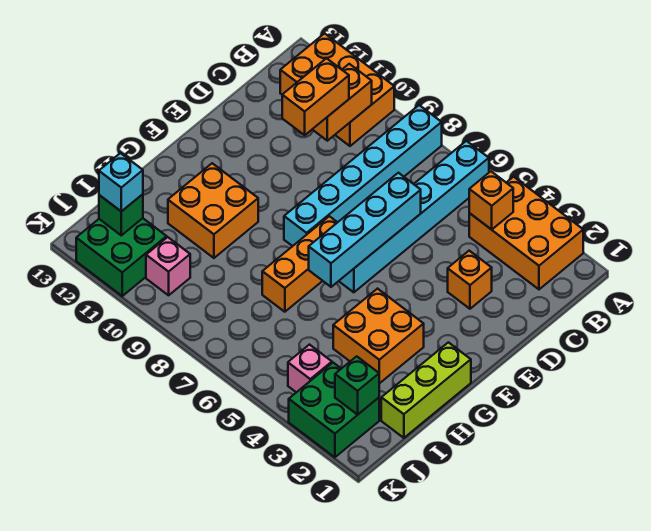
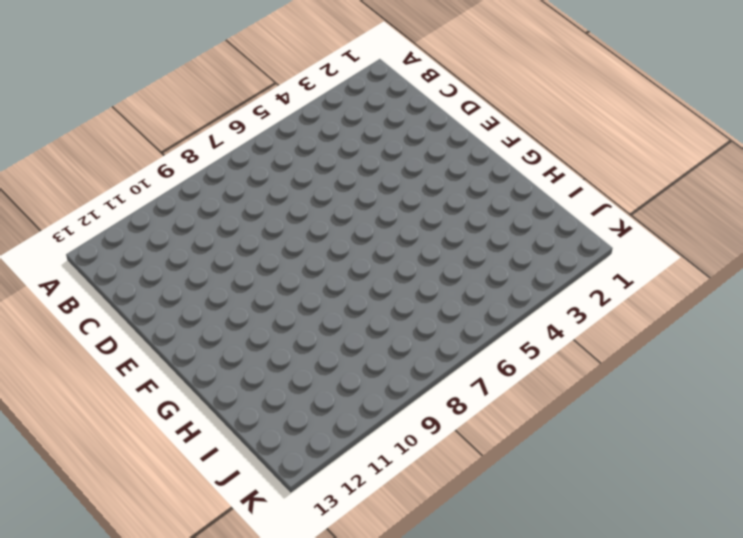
none -> orange brick A2:B4 level 1
none -> cyan brick A6:F6 level 1
none -> cyan brick A8:F8 level 1

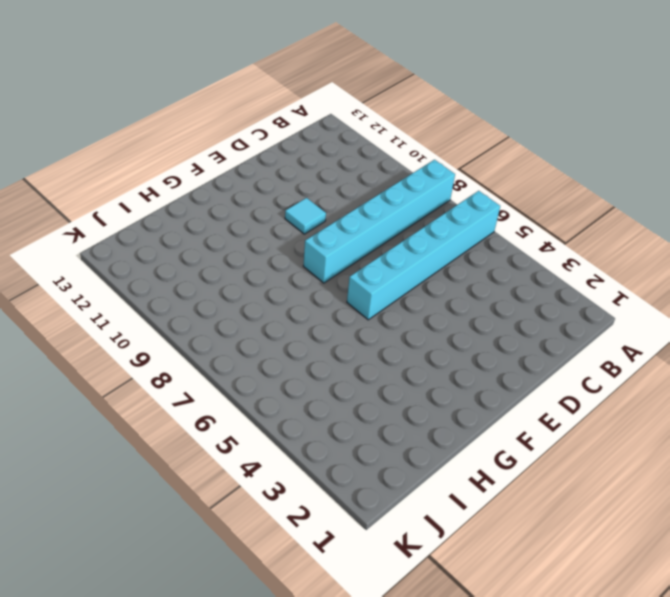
cyan tile E10 level 1 -> none
none -> orange brick A2:B4 level 1
none -> orange brick A10:B12 level 1
none -> orange brick D3 level 1

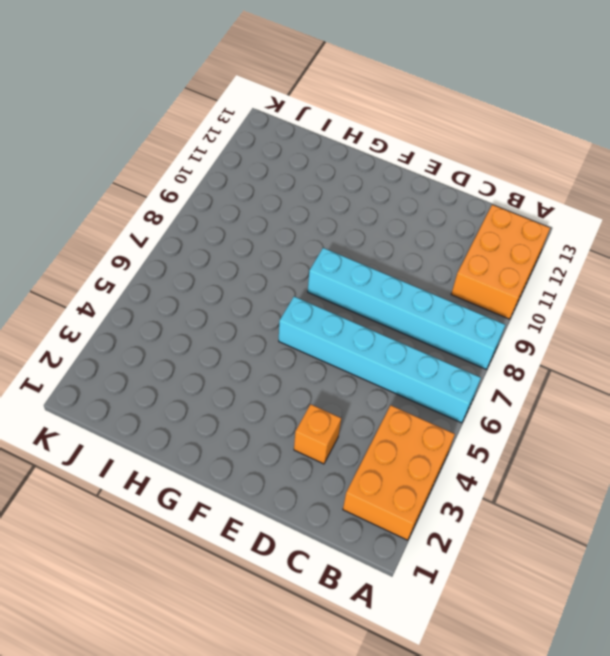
none -> orange brick F7:H7 level 1
none -> lime brick G1:I1 level 1
none -> orange brick G3:H4 level 1

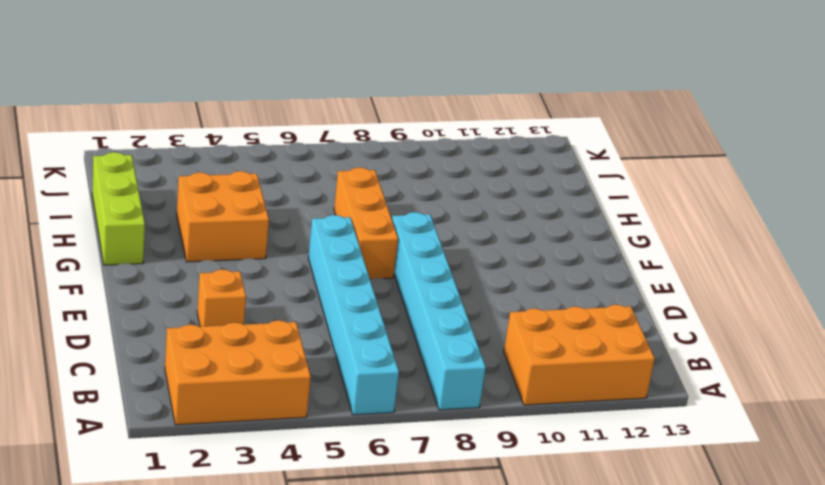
none -> orange brick G10:H11 level 1
none -> green brick J2:K3 level 1
none -> pink brick J4 level 1

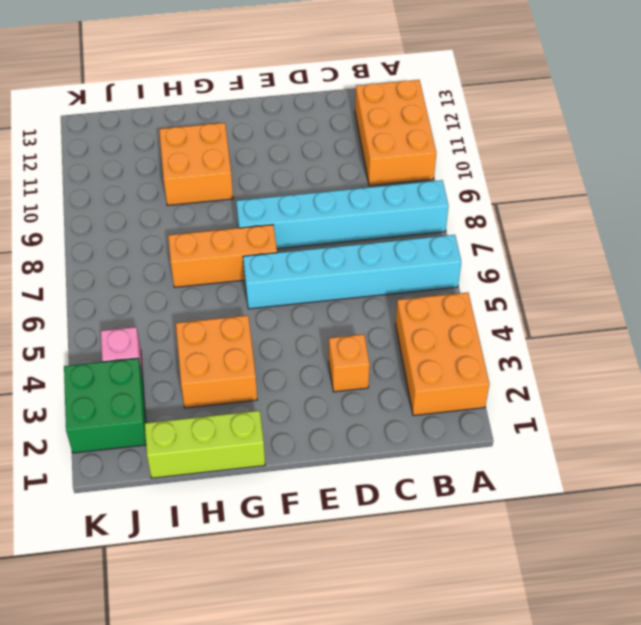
none -> pink brick J10 level 1
none -> green brick J11:K12 level 1
none -> orange brick B4 level 2

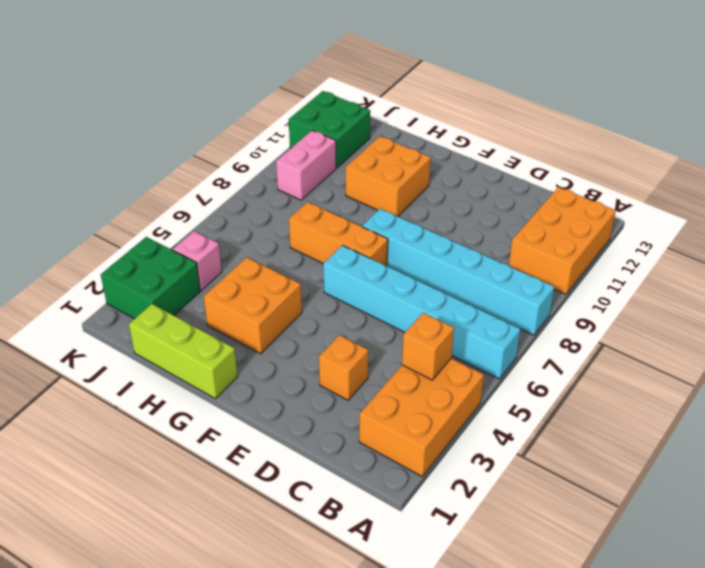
pink brick J9:J10 level 1 -> pink brick J10 level 1
none -> orange brick B10:C10 level 2
none -> cyan brick D6:G6 level 2
none -> green brick J2 level 2

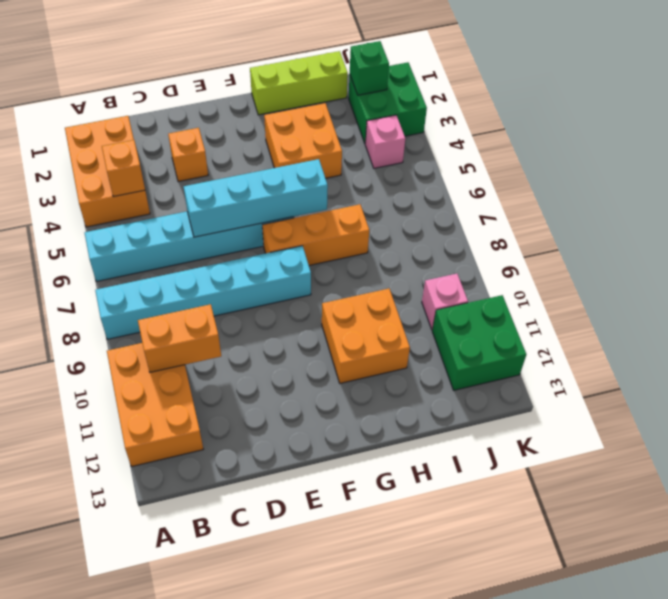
none -> green brick J12 level 2
none -> orange brick C10:D10 level 3
none -> cyan brick J12 level 3

